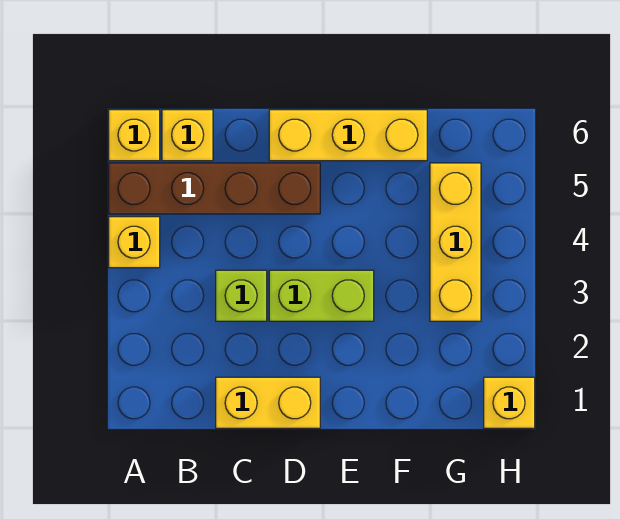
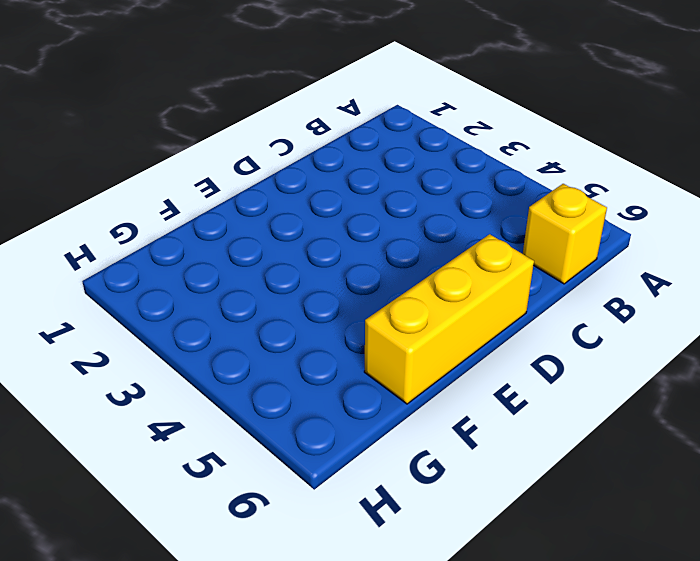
none -> yellow brick A4 level 1
none -> brown brick A5:D5 level 1

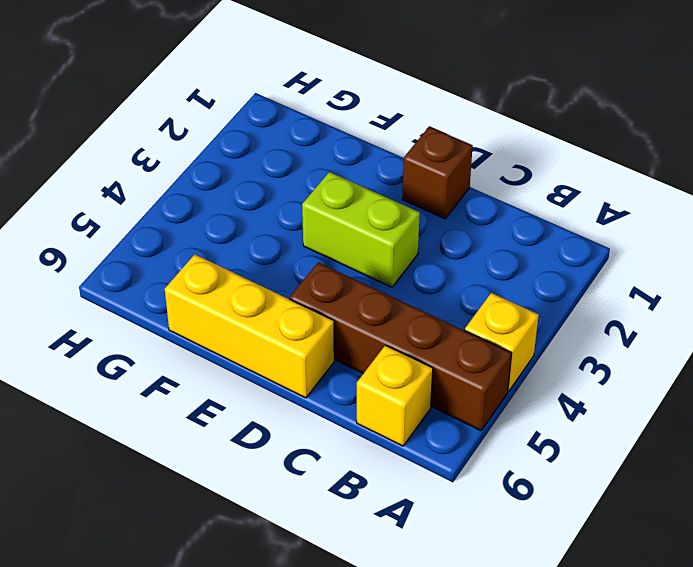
brown brick D1 level 1 -> yellow brick C1:D1 level 1
none -> yellow brick A6 level 1
none -> lime brick C3 level 1

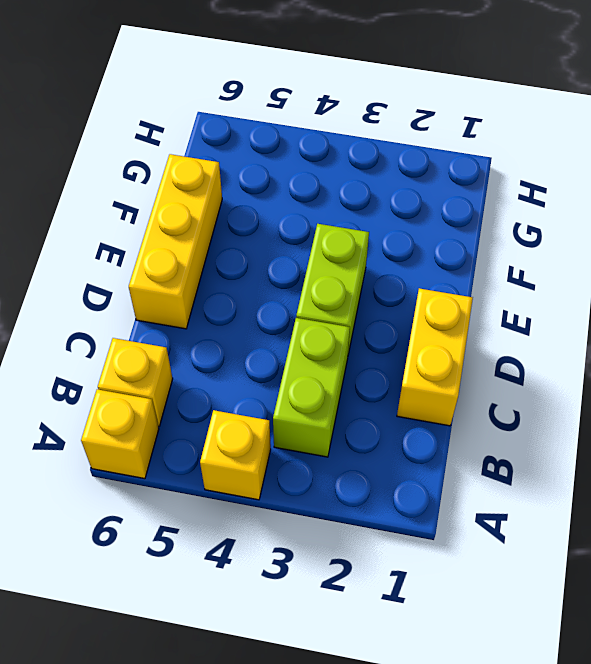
lime brick B3:C3 level 1 -> lime brick C3 level 1
none -> brown brick A5:D5 level 1
none -> yellow brick G3:G5 level 1

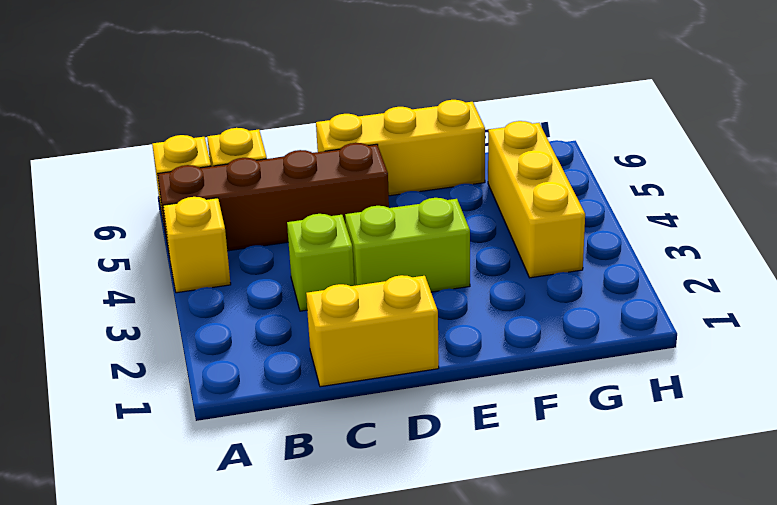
none -> yellow brick H1 level 1

